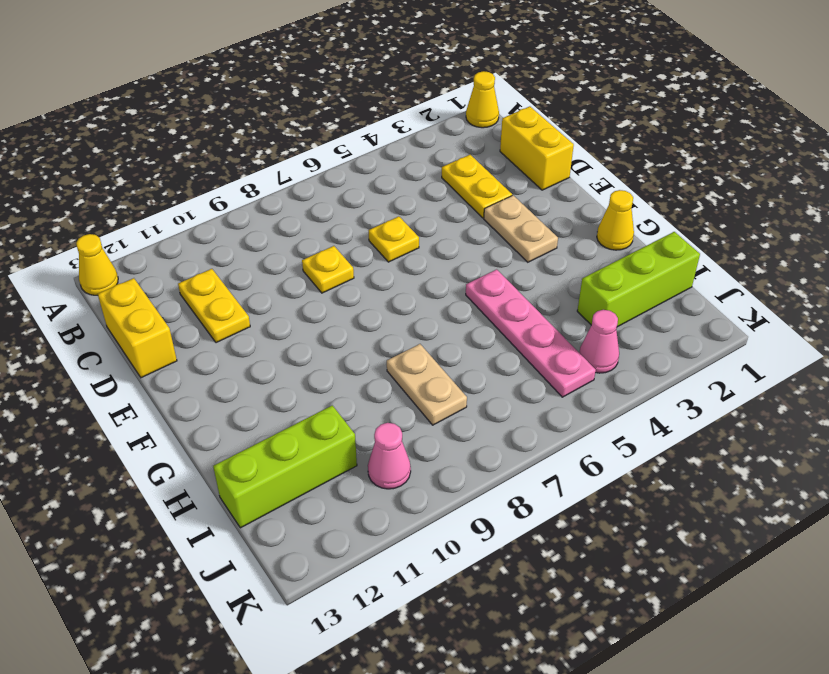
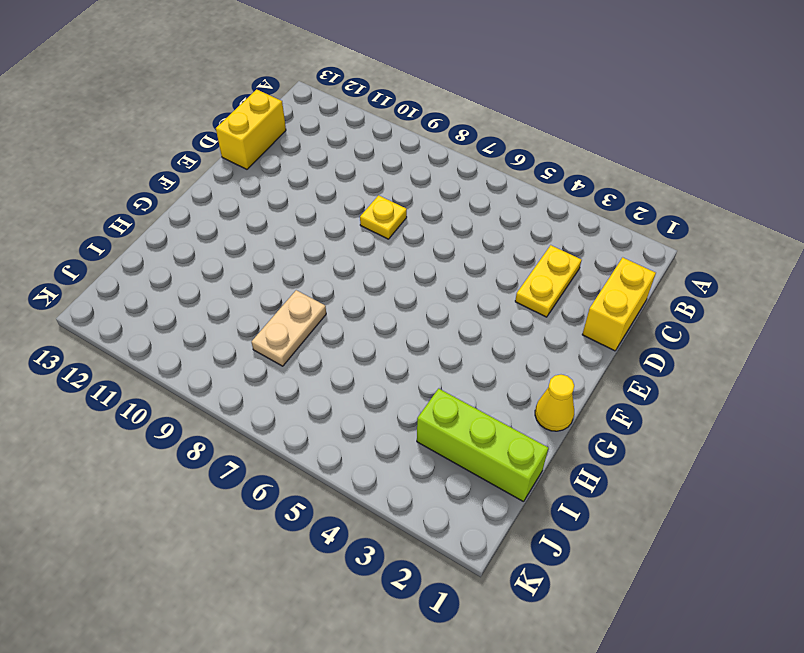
none -> yellow cone A1 level 1
none -> yellow cone A13 level 1
none -> yellow plate C11:D11 level 1

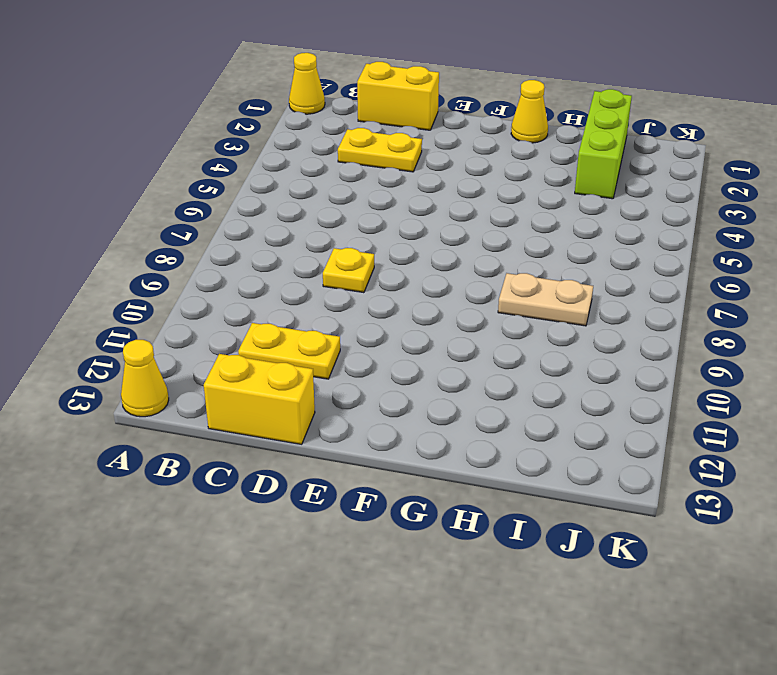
none -> yellow plate D6 level 1
none -> tan plate E3:F3 level 1
none -> pink plate G5:J5 level 1

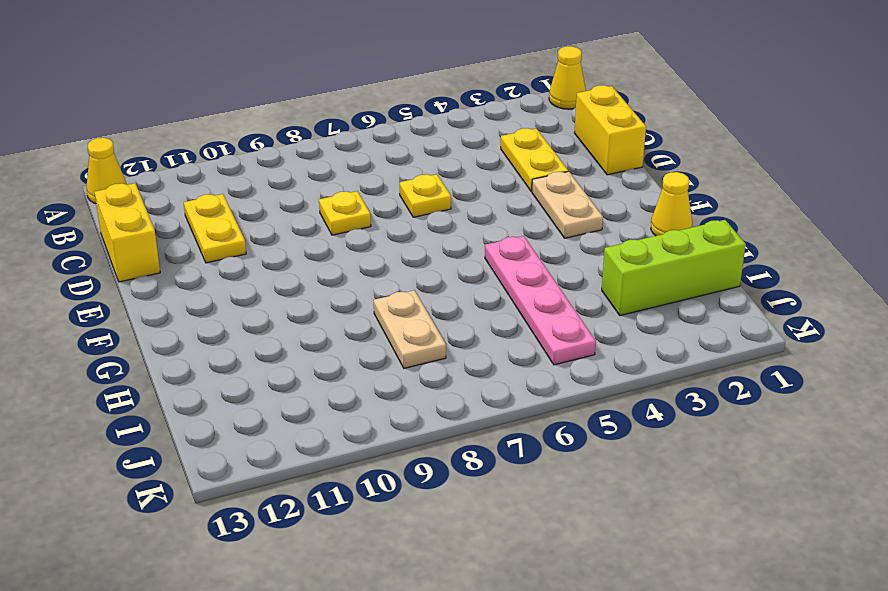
none -> lime brick I11:I13 level 1
none -> pink cone J4 level 1
none -> pink cone J10 level 1

